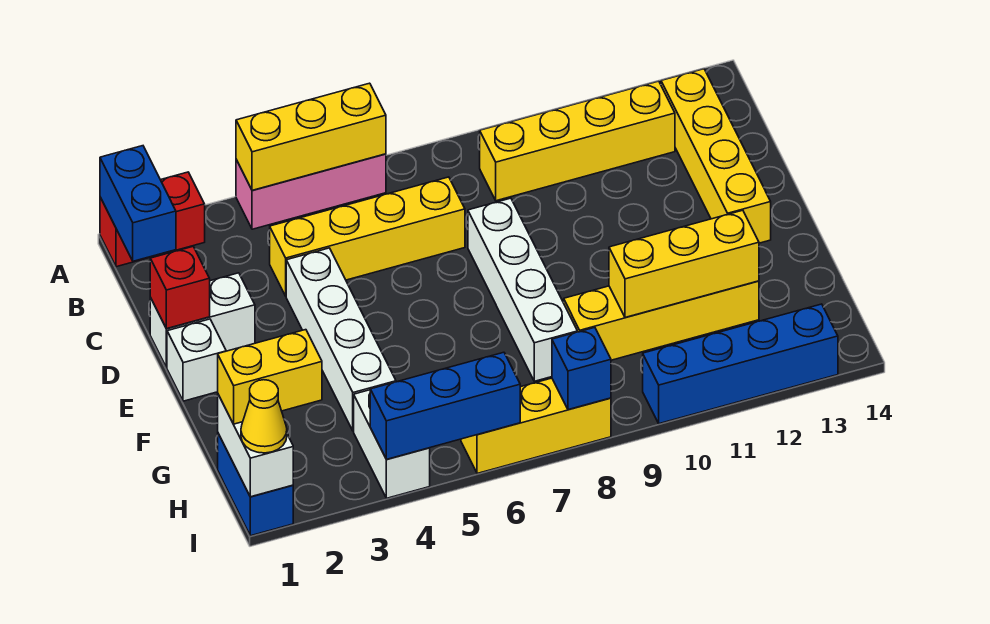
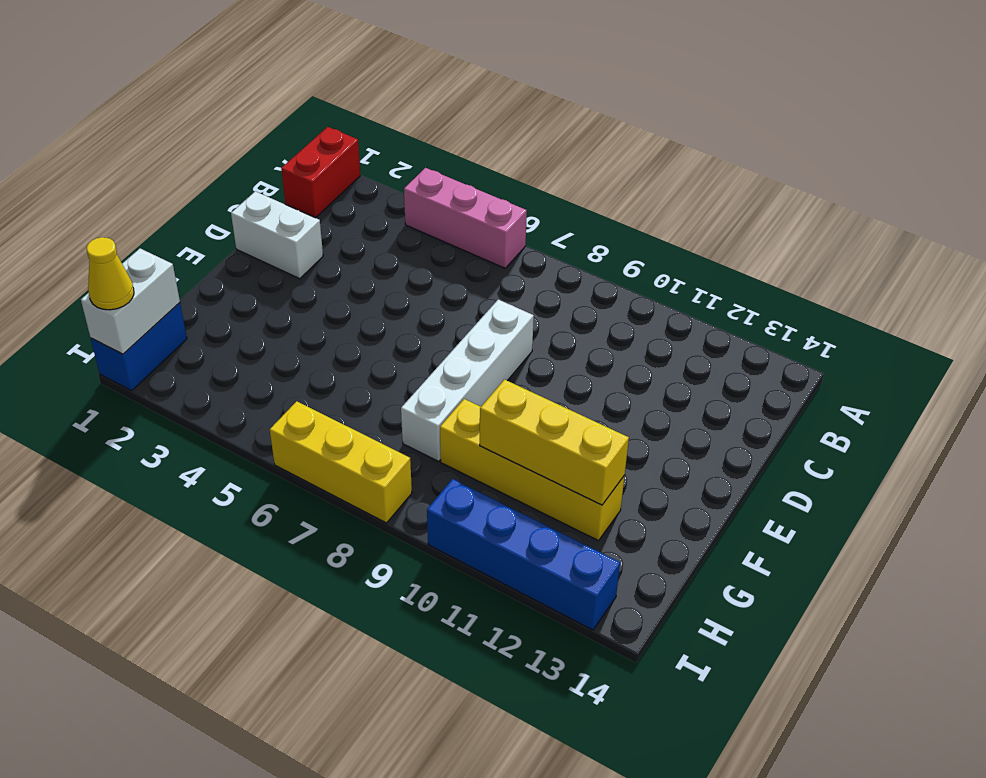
red brick A1:B1 level 1 -> red brick A1:A2 level 1
none -> yellow brick B9:B12 level 1
none -> yellow brick B13:E13 level 1
none -> yellow brick C4:C7 level 1

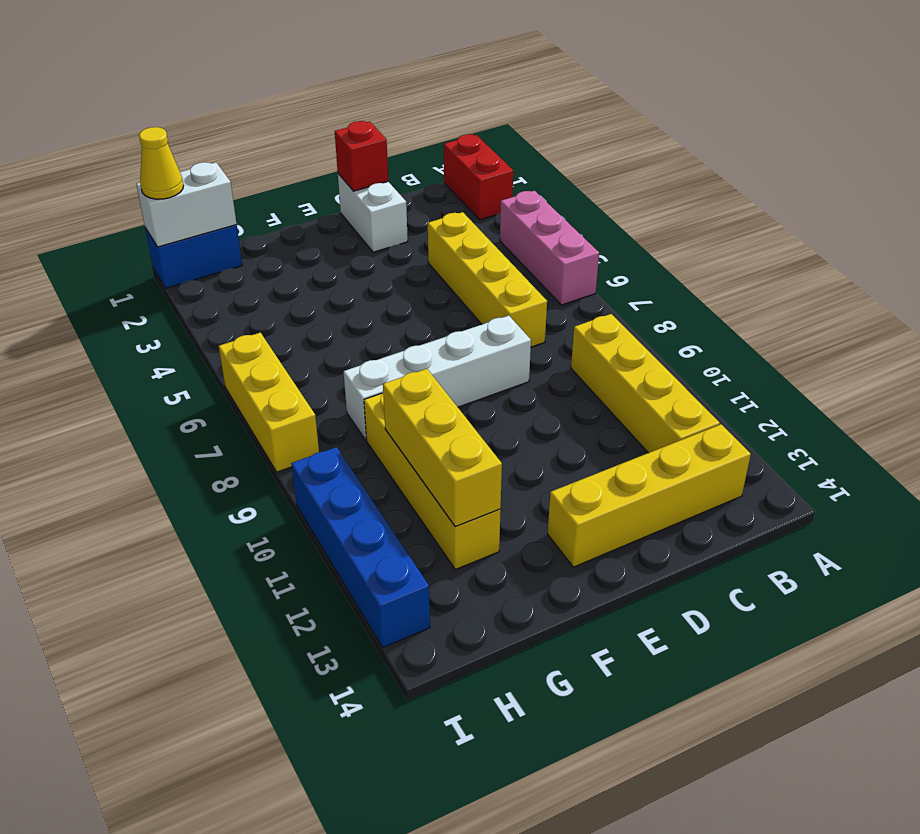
none -> white brick D4:G4 level 1
none -> white brick E1 level 1
none -> white brick H4:I4 level 1

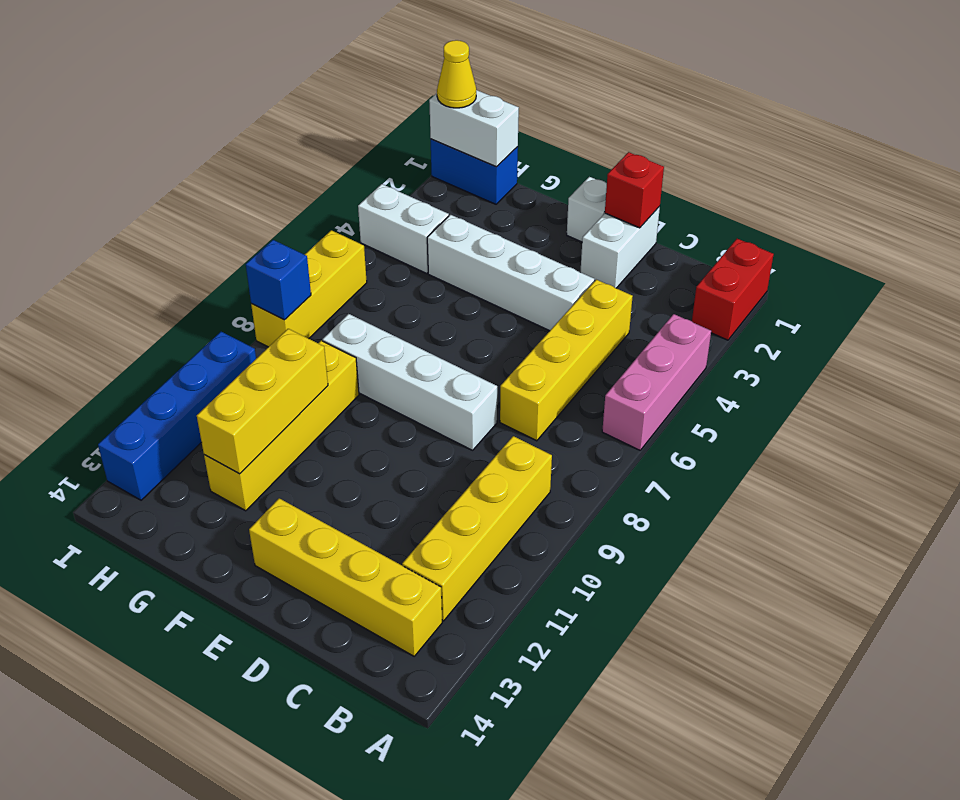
none -> blue brick A1:B1 level 2
none -> yellow brick A4:A6 level 2
none -> blue brick I4:I6 level 2

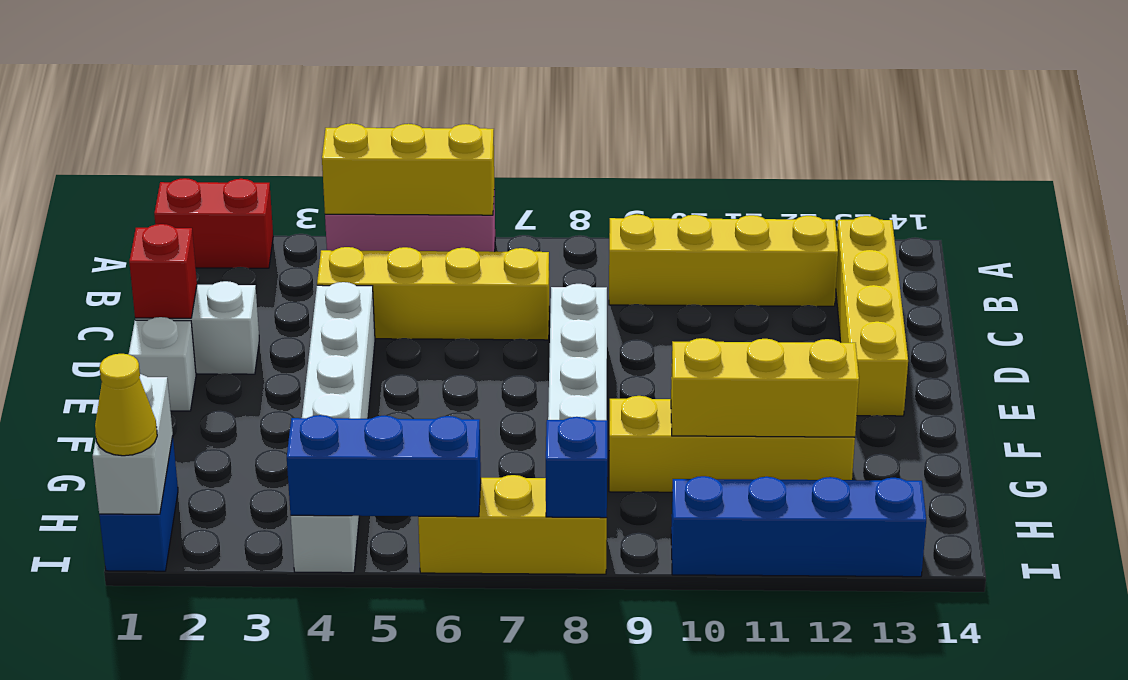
none -> blue brick A1:B1 level 2
none -> yellow brick H1:H2 level 3

